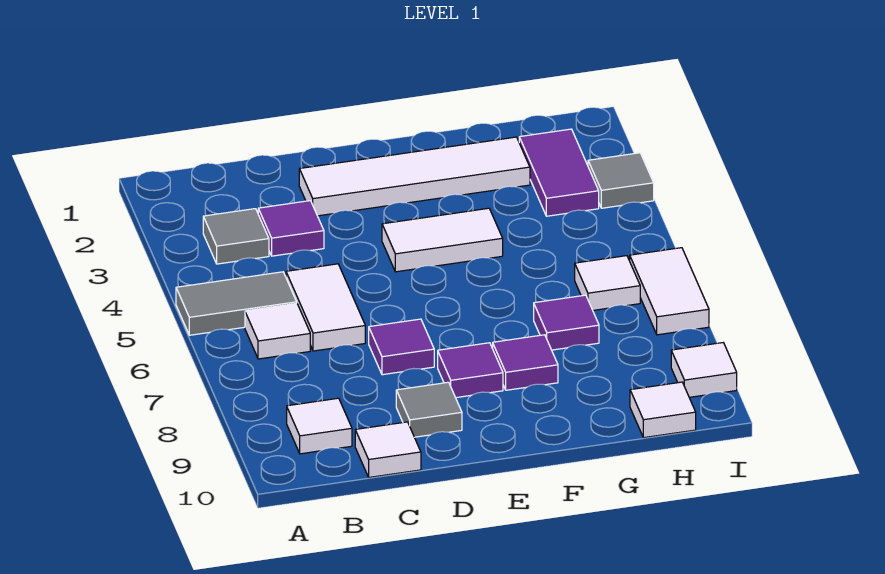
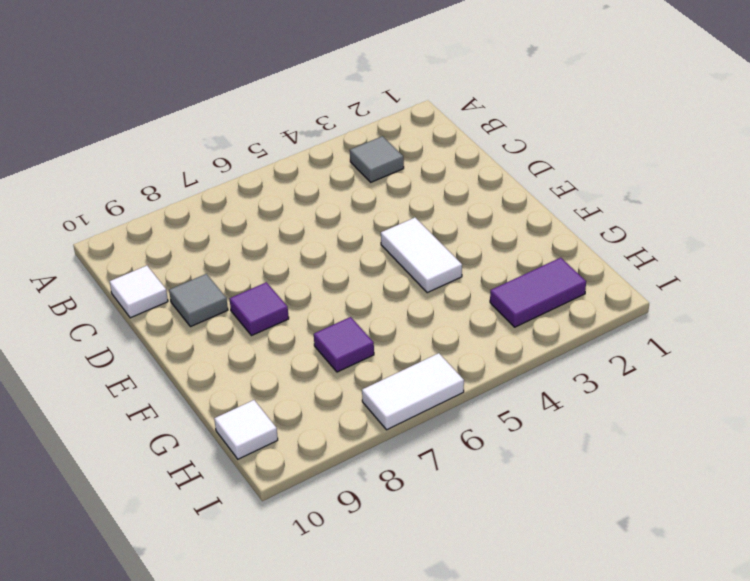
none -> grey tile A5:B5 level 1
none -> white tile B6 level 1
none -> white tile B9 level 1

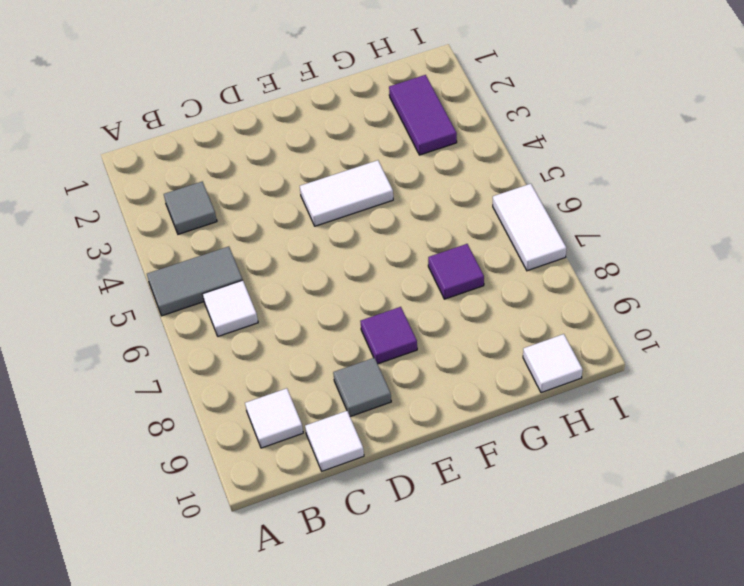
none -> purple tile C3 level 1
none -> white tile C5:C6 level 1
none -> white tile D2:G2 level 1

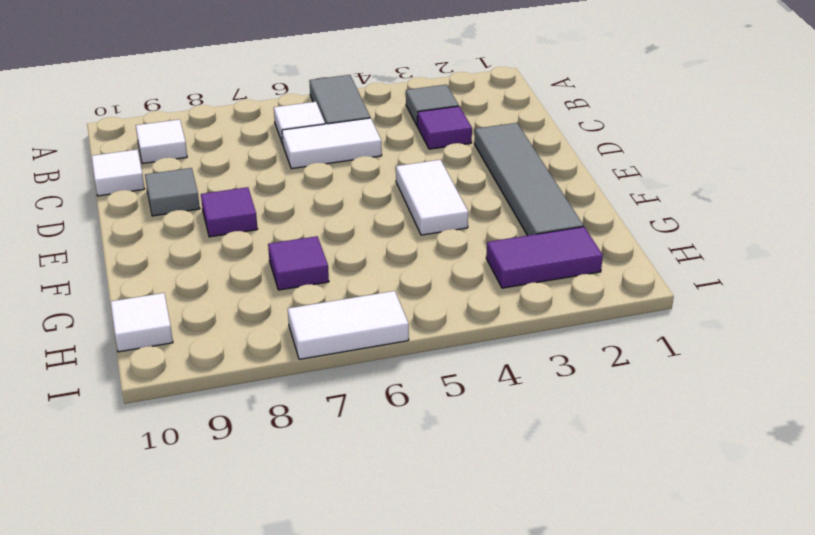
grey tile D2:G2 level 1 -> white tile D2:G2 level 1
none -> purple tile D7 level 1
none -> purple tile F8 level 1
none -> white tile H6 level 1

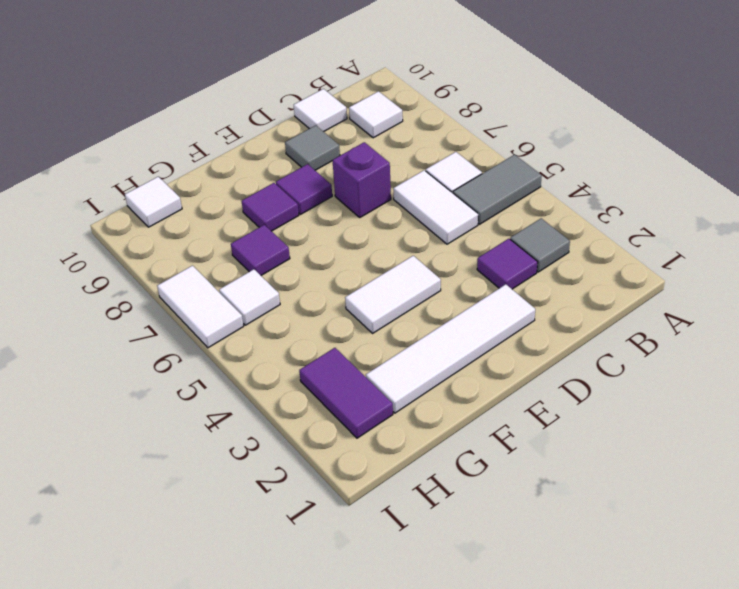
purple brick D7 level 1 -> purple tile D7 level 1
none -> grey tile I3 level 1
none -> white tile I9 level 1

